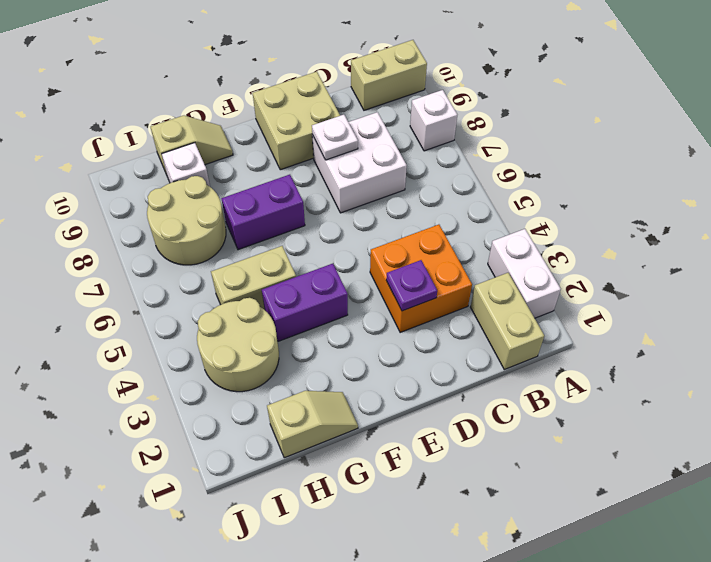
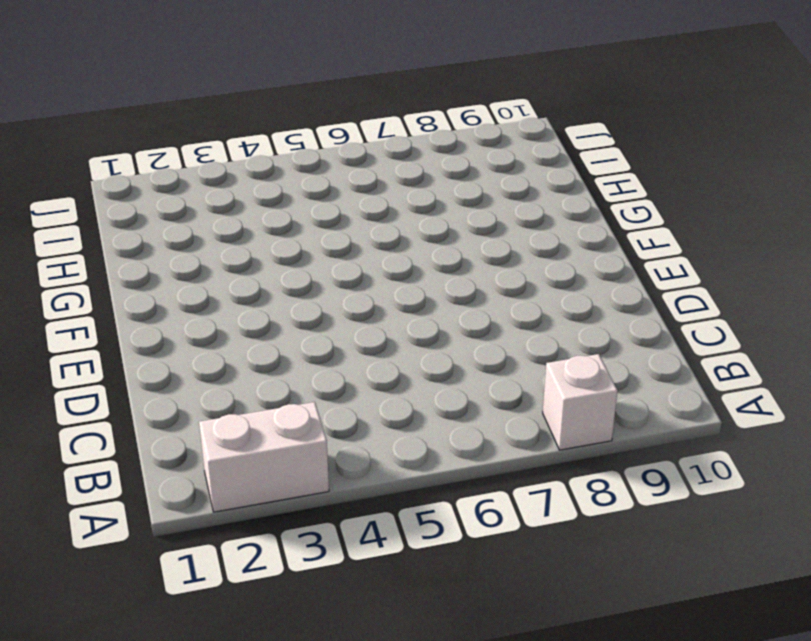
none -> tan brick A10:B10 level 1
none -> tan brick B1:B2 level 1
none -> orange brick C3:D4 level 1

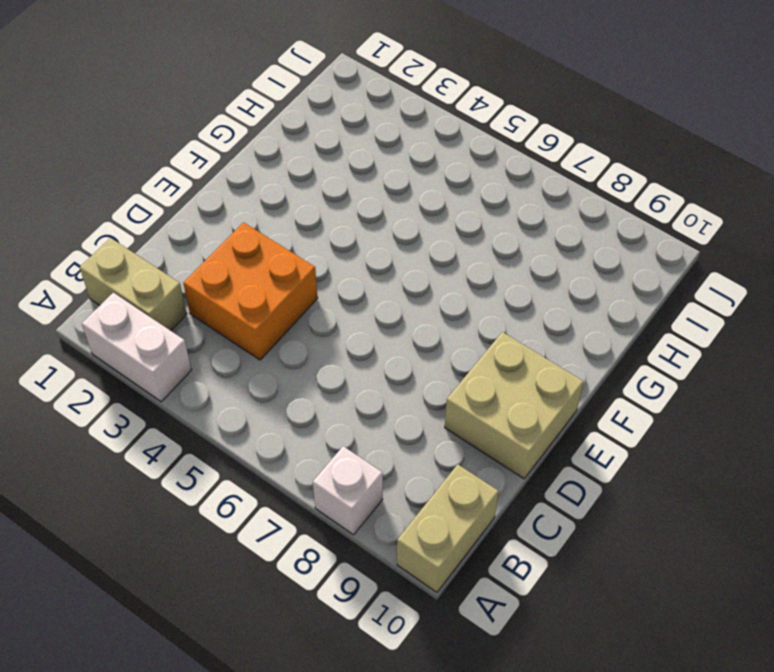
none -> white brick C7:D8 level 1
none -> purple brick F4:G4 level 1
none -> purple brick F7:G7 level 1

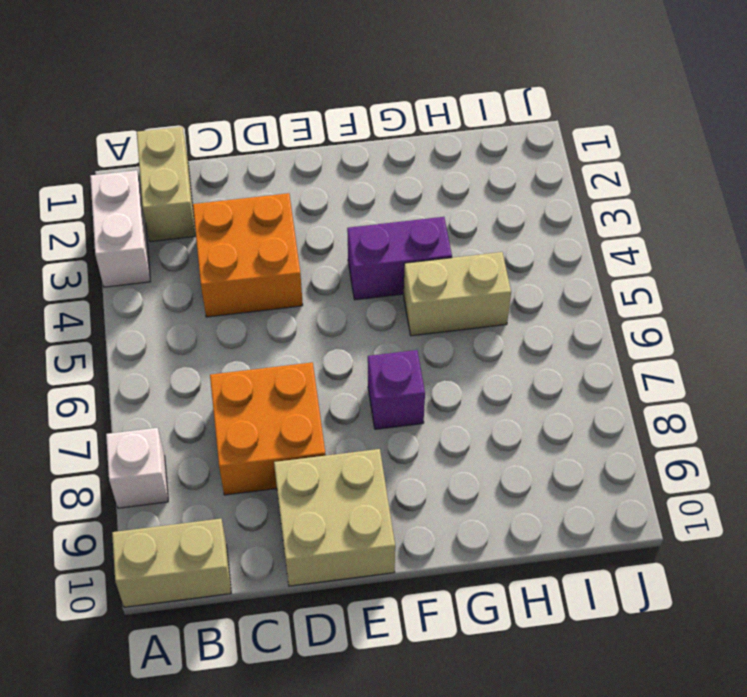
orange brick C7:D8 level 1 -> white brick C7:D8 level 1
purple brick F7 level 1 -> purple brick F7:G7 level 1
none -> tan slope G1:H1 level 1 top H
none -> tan slope G10:H10 level 1 top H
none -> tan round brick H3:I4 level 1

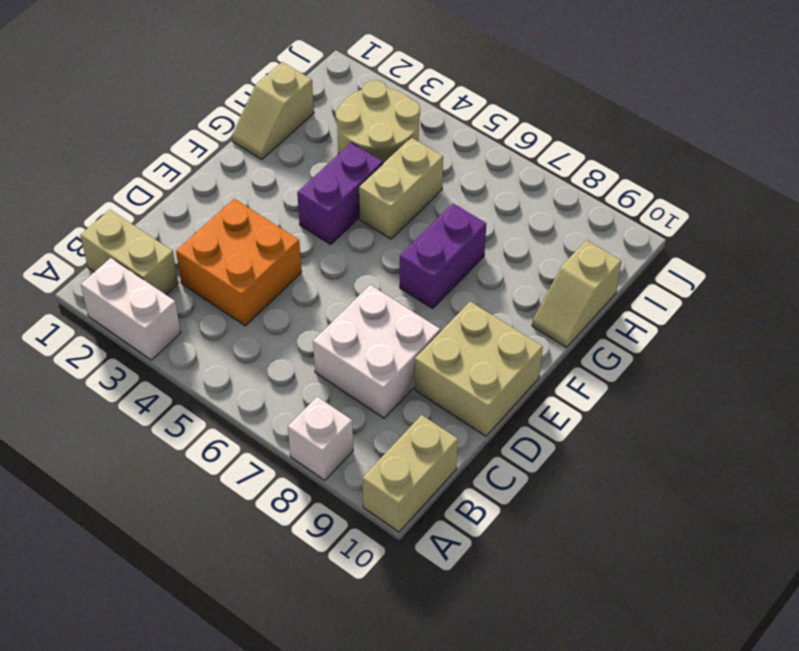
none -> tan round brick H7:I8 level 1
none -> white brick H9 level 1
none -> purple plate D3 level 2

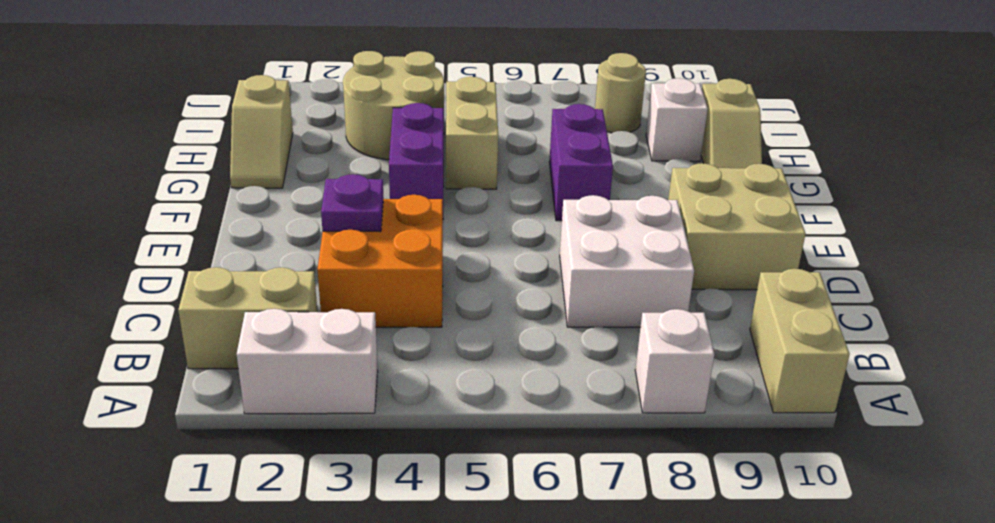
tan round brick I8 level 1 -> tan round brick H7:I8 level 1
none -> white plate D8 level 2

